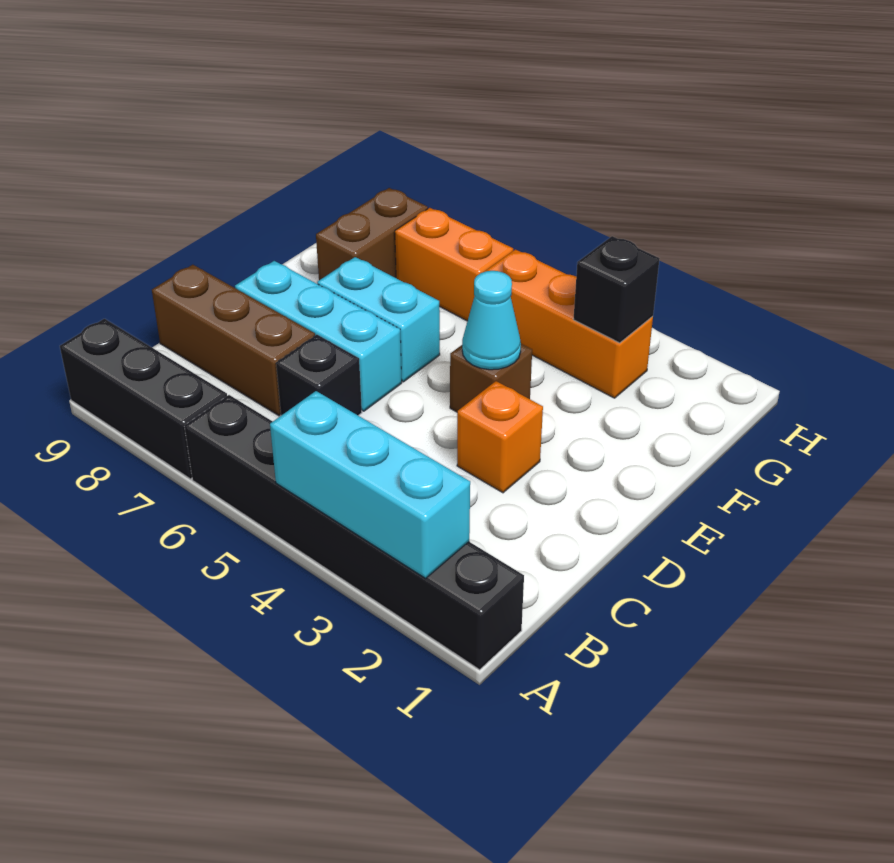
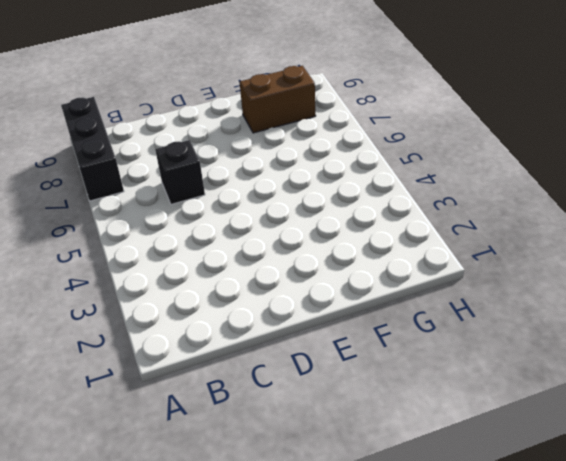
none -> black brick A1:A6 level 1
none -> brown brick C7:C9 level 1
none -> orange brick D3 level 1

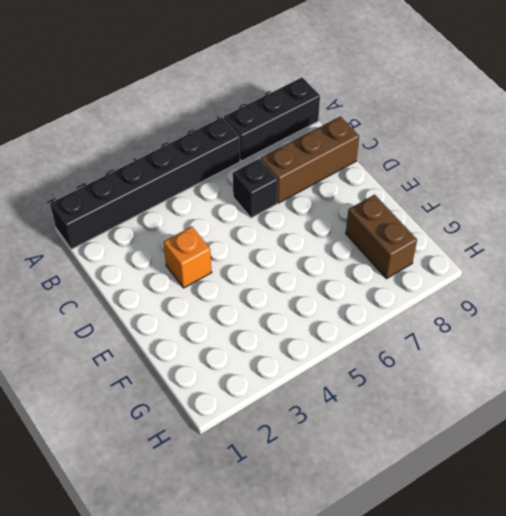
none -> cyan brick D6:D8 level 1
none -> brown brick E4 level 1
none -> cyan brick E6:E7 level 1

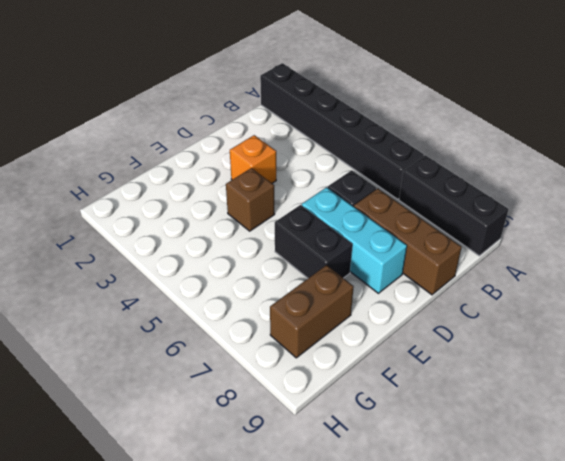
black brick E6:E7 level 1 -> cyan brick E6:E7 level 1
none -> orange brick G3:G5 level 1
none -> orange brick G6:G7 level 1
none -> cyan brick A2:A4 level 2

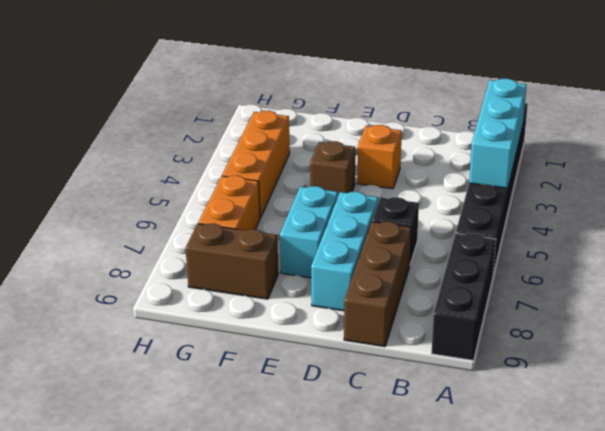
none -> cyan cone E4 level 2
none -> black brick G3 level 2

